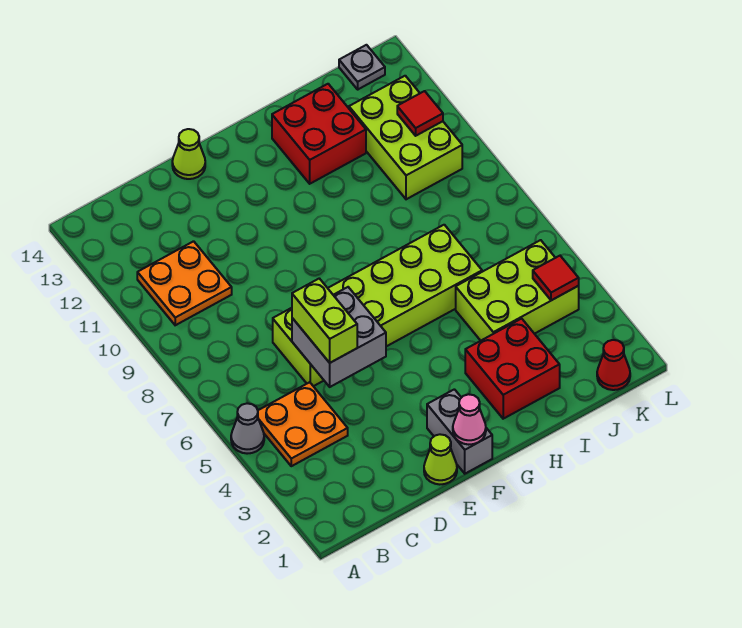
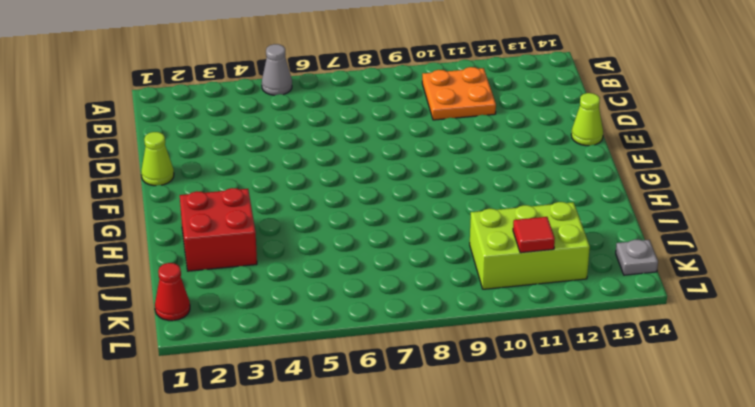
none -> orange plate B4:C5 level 1
none -> lime brick D6:I7 level 1
none -> grey brick F1:F2 level 1

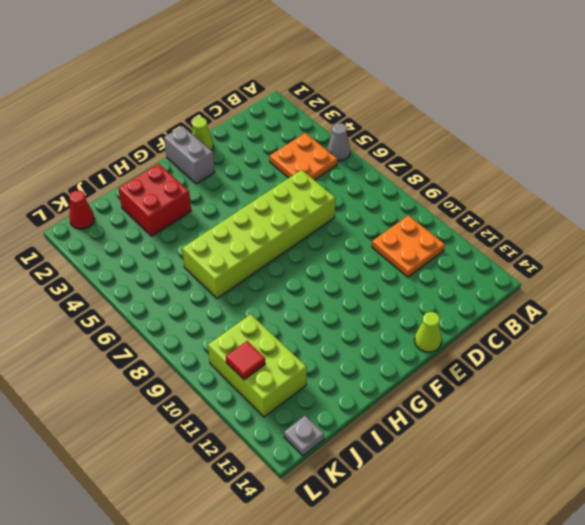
none -> red brick H12:I13 level 1
none -> lime brick I4:K5 level 1
none -> grey brick D5:E6 level 2

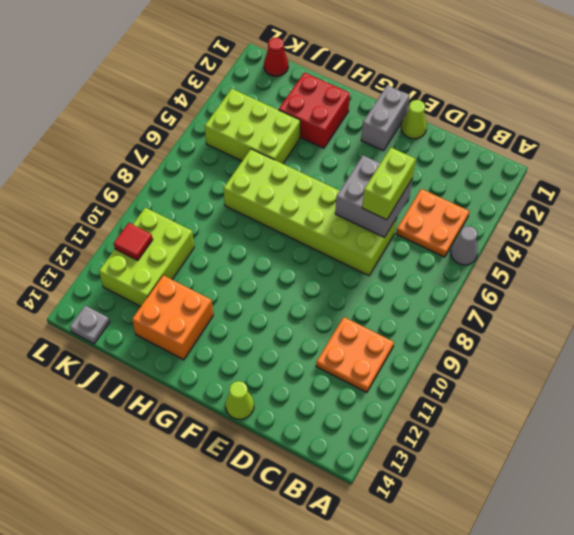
orange brick H12:I13 level 1 -> red brick H12:I13 level 1
none -> pink cone F1 level 2
none -> red tile K4 level 2

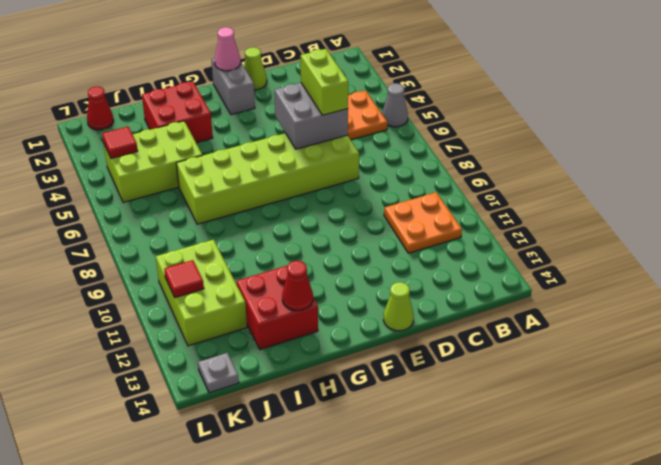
red cone H13 level 2 -> none

